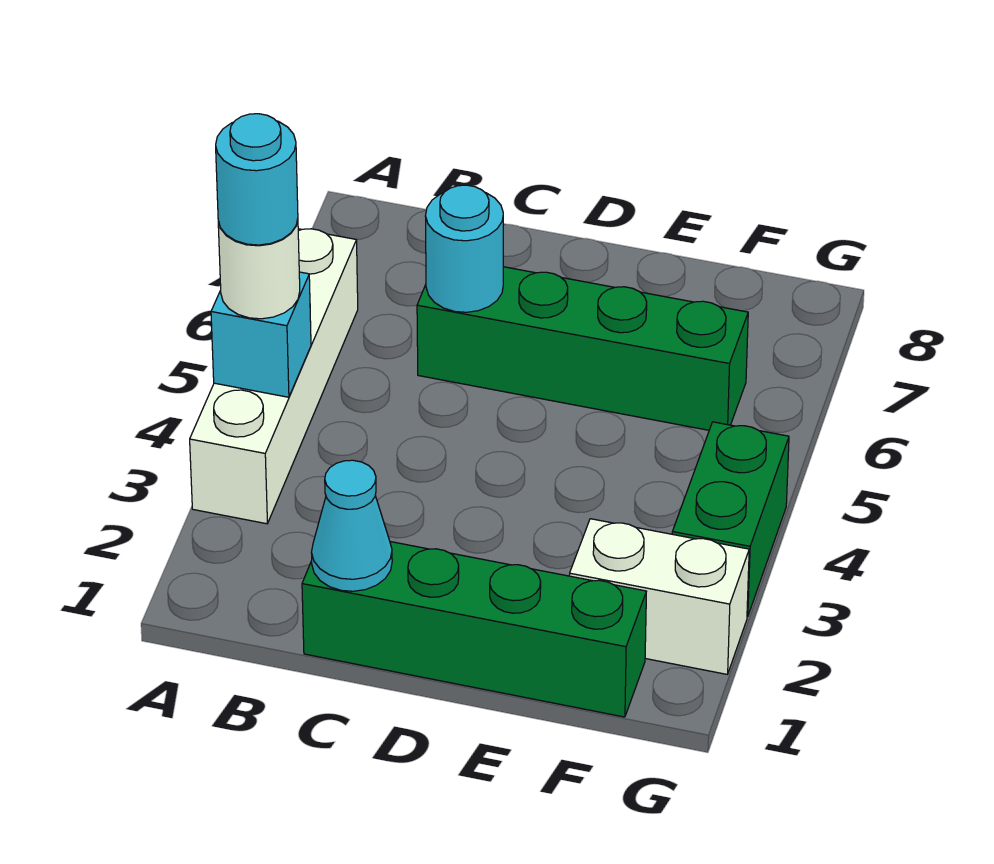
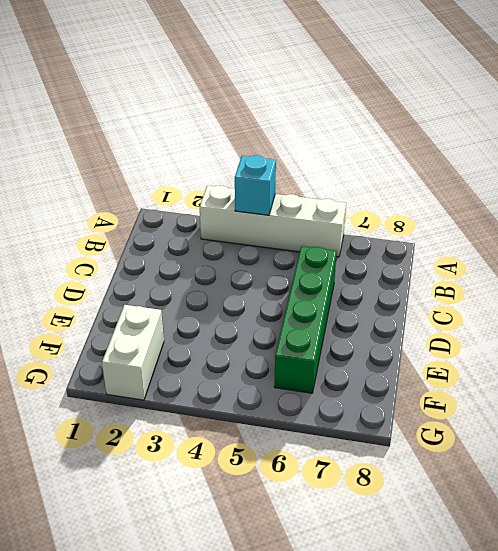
none -> green brick C1:F1 level 1
none -> green brick G3:G4 level 1

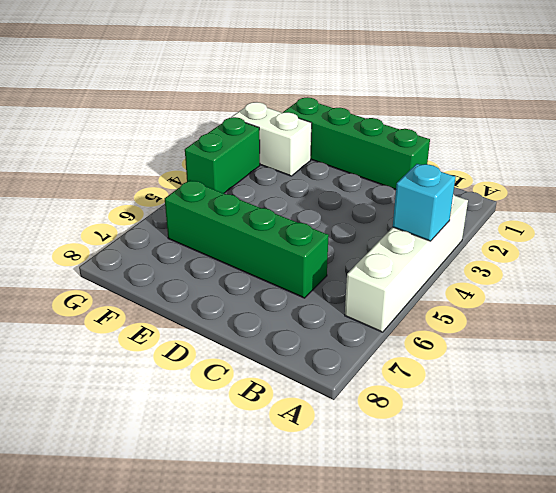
none -> cyan cone C1 level 2
none -> cyan round brick C6 level 2

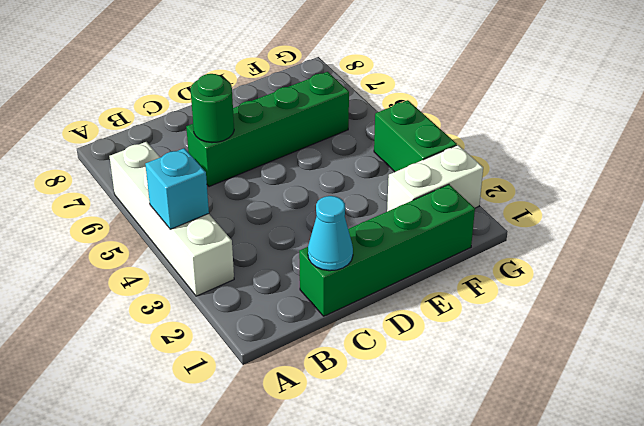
green round brick C6 level 2 -> cyan round brick C6 level 2
none -> white round brick A4 level 3
none -> cyan round brick A4 level 4

